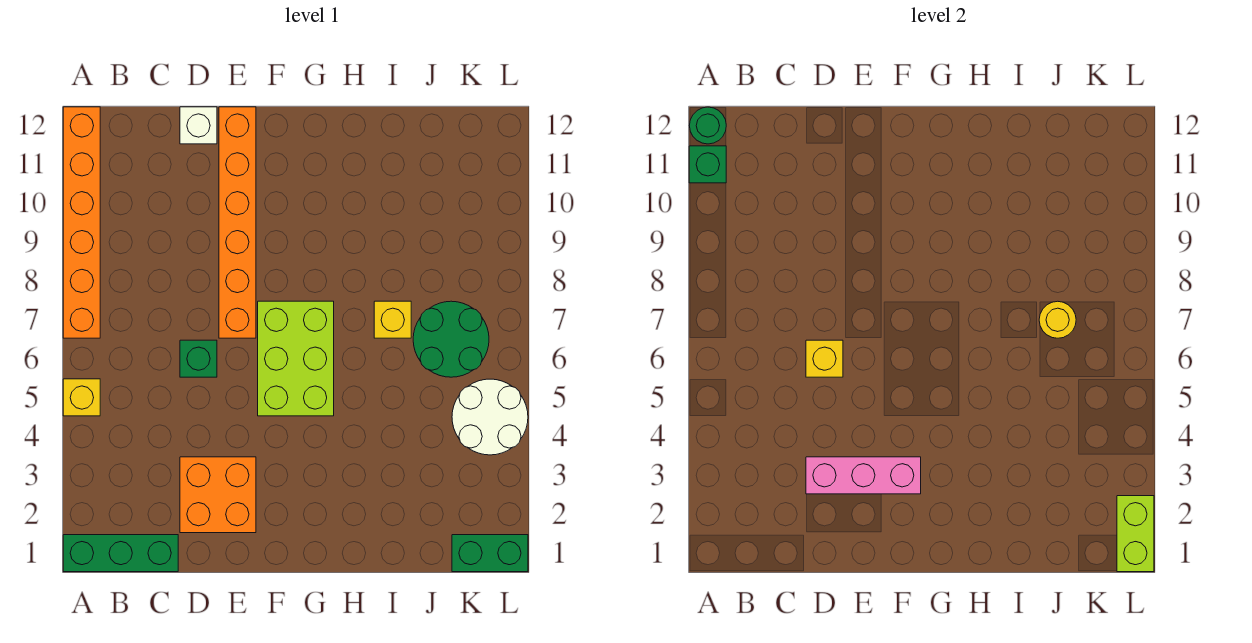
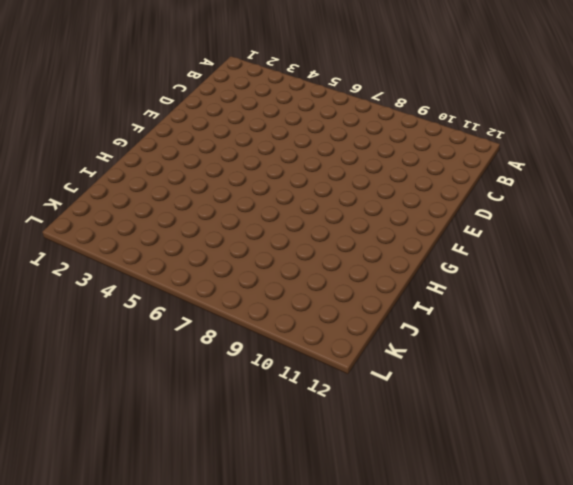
none -> green brick A1:C1 level 1
none -> yellow brick A5 level 1
none -> orange brick A7:A12 level 1

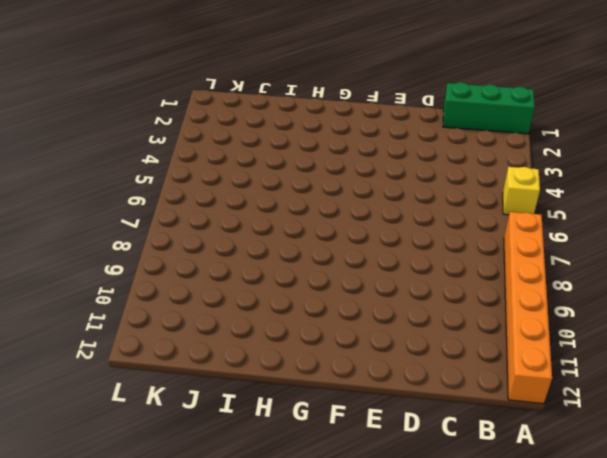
none -> orange brick D2:E3 level 1
none -> green brick D6 level 1
none -> white brick D12 level 1

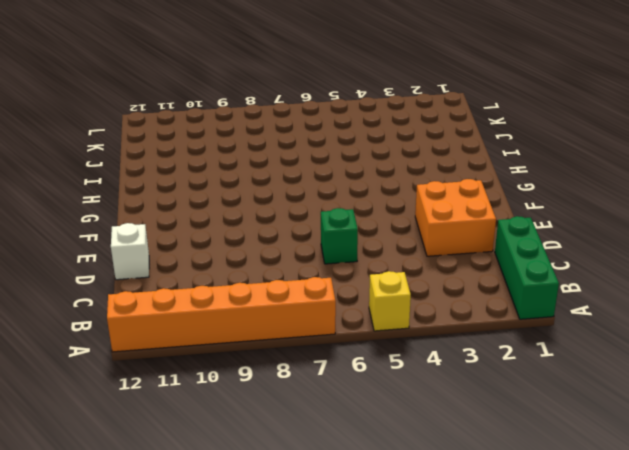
none -> orange brick E7:E12 level 1
none -> lime brick F5:G7 level 1
none -> yellow brick I7 level 1

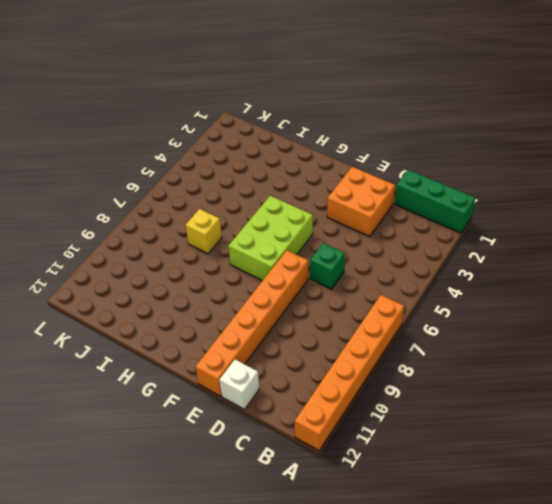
none -> yellow brick A5 level 1
none -> green round brick J6:K7 level 1
none -> green brick K1:L1 level 1

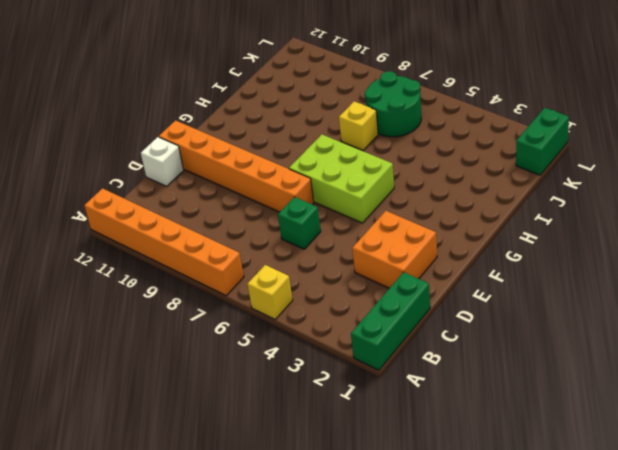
none -> white round brick K4:L5 level 1
none -> green brick A11 level 2
none -> green round brick A12 level 2

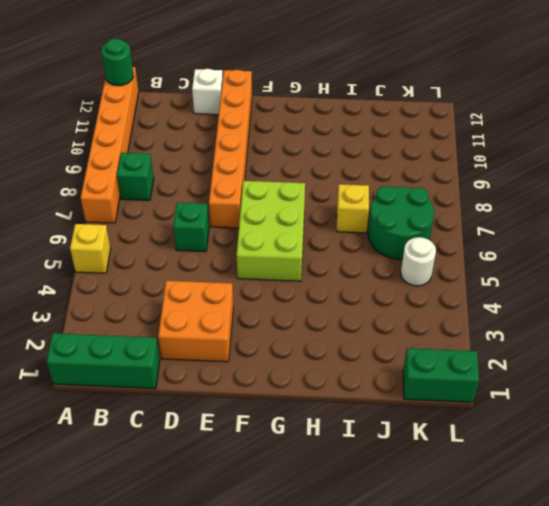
green brick B8 level 1 -> green brick A11 level 2
white round brick K5 level 1 -> white round brick K4:L5 level 1
none -> pink brick D3:F3 level 2
none -> yellow brick D6 level 2
none -> yellow round brick J7 level 2

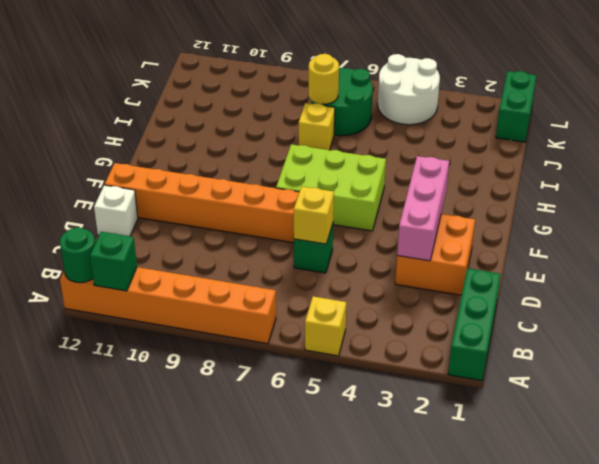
none -> lime brick L1:L2 level 2

